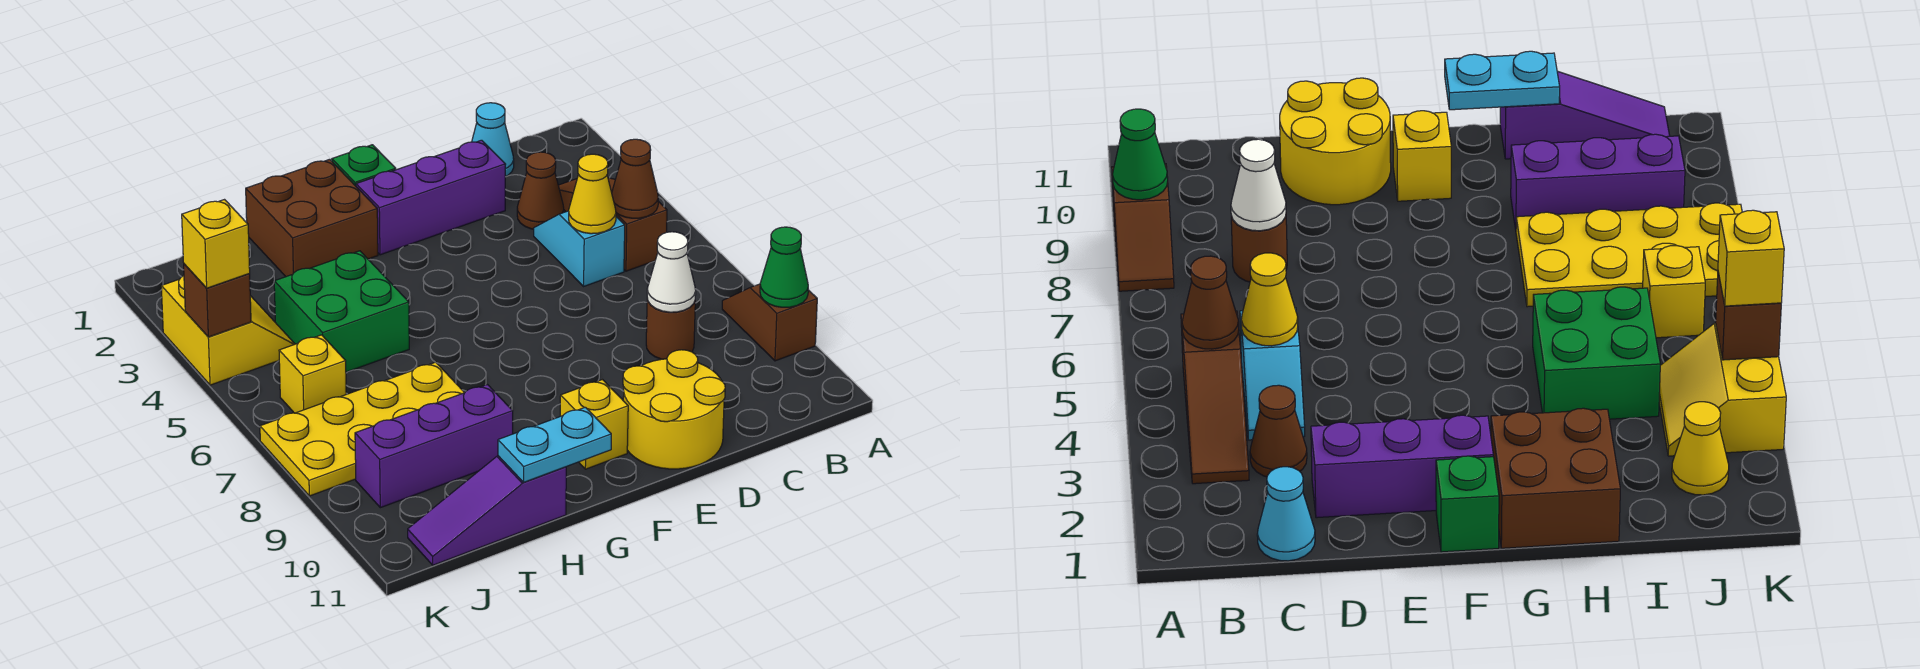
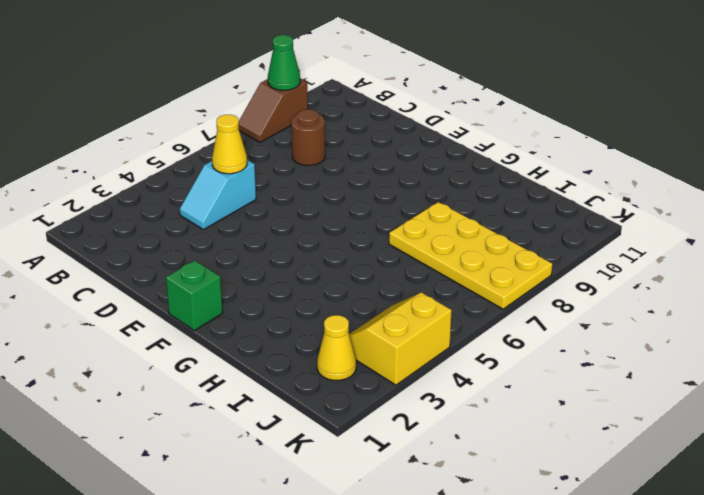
none -> brown slope B3:B5 level 1 top 5
none -> cyan cone C1 level 1
none -> brown cone C3 level 1

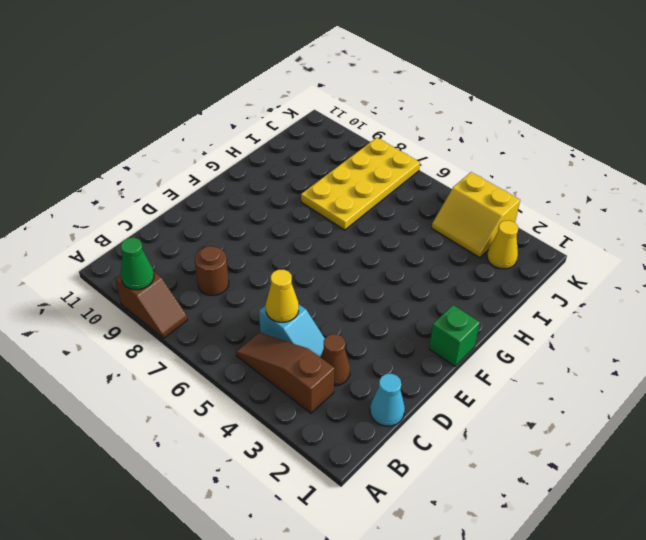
brown slope B3:B5 level 1 top 3 -> brown slope B3:B5 level 1 top 5
none -> purple brick D2:F2 level 1
none -> yellow round brick D10:E11 level 1
none -> yellow brick F10 level 1

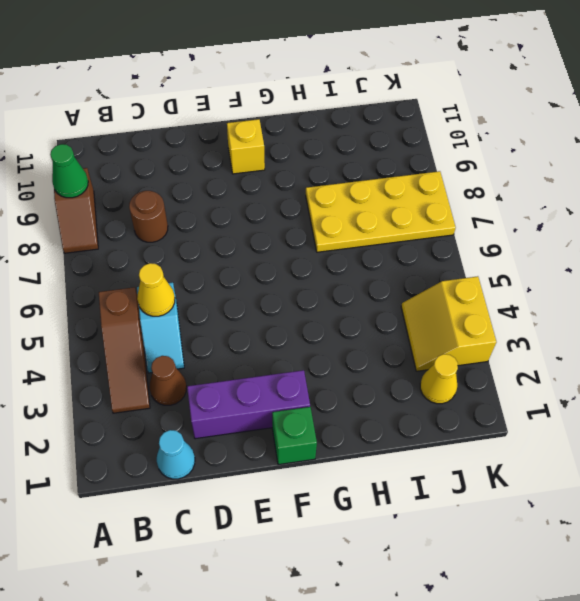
none -> yellow round brick D10:E11 level 1
none -> brown brick G1:H2 level 1
none -> green brick H4:I5 level 1

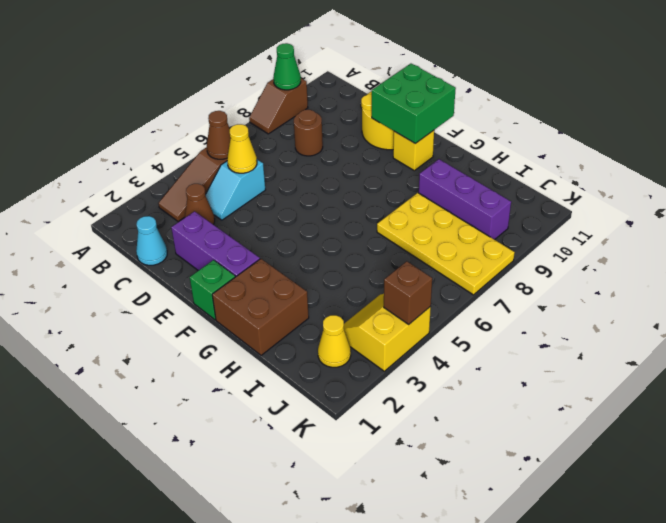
green brick E10:F11 level 2 -> green brick H4:I5 level 1
none -> purple slope H11:J11 level 1 top H
none -> yellow brick J6 level 1
none -> white cone C8 level 2

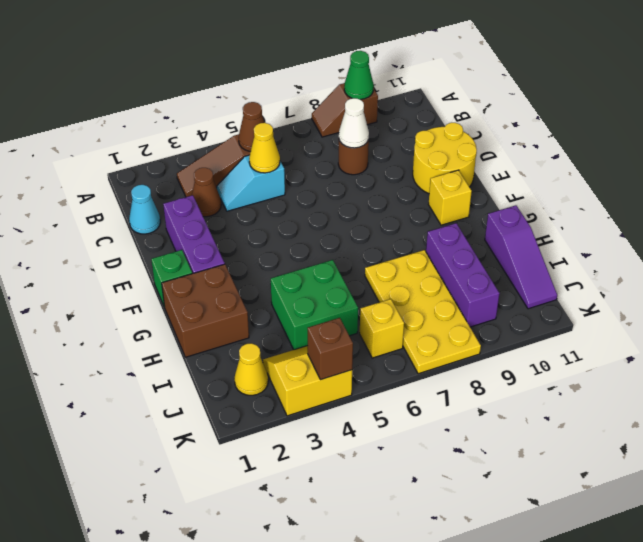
none -> cyan plate G11:H11 level 2
none -> yellow brick K4 level 3

